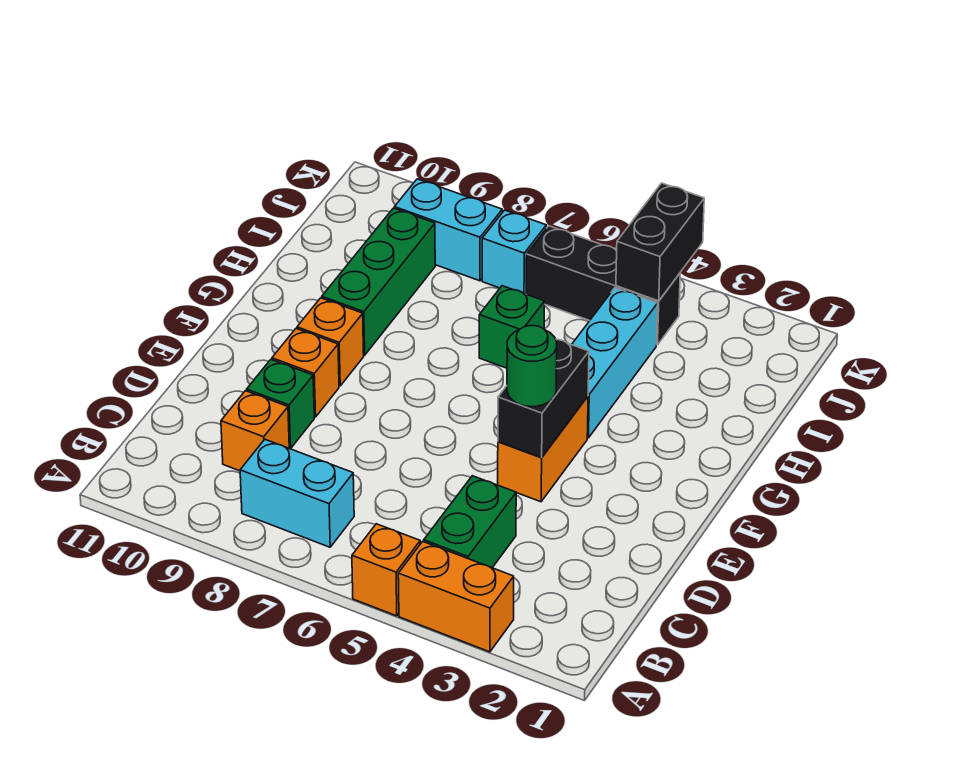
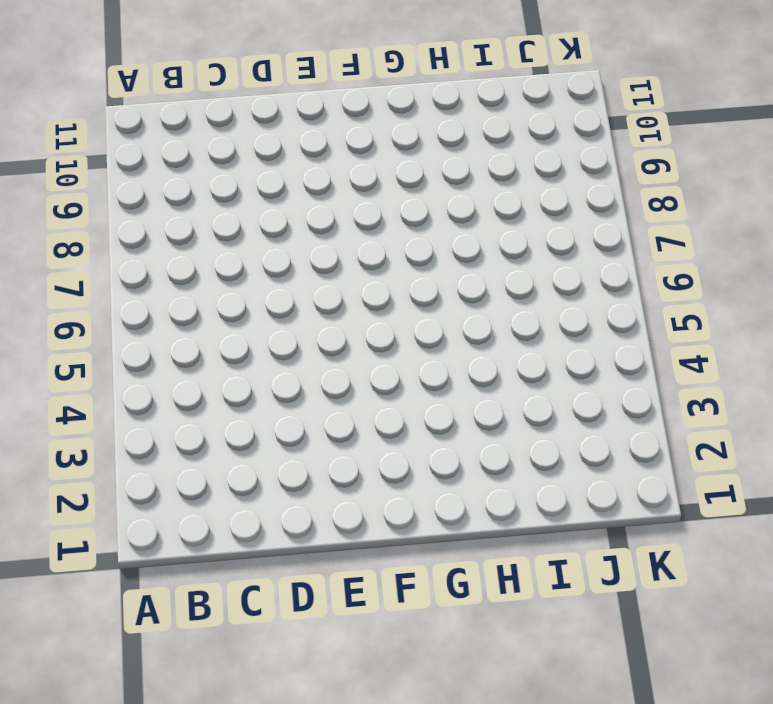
none -> orange brick A3:A4 level 1
none -> orange brick A5 level 1
none -> green brick B4:C4 level 1

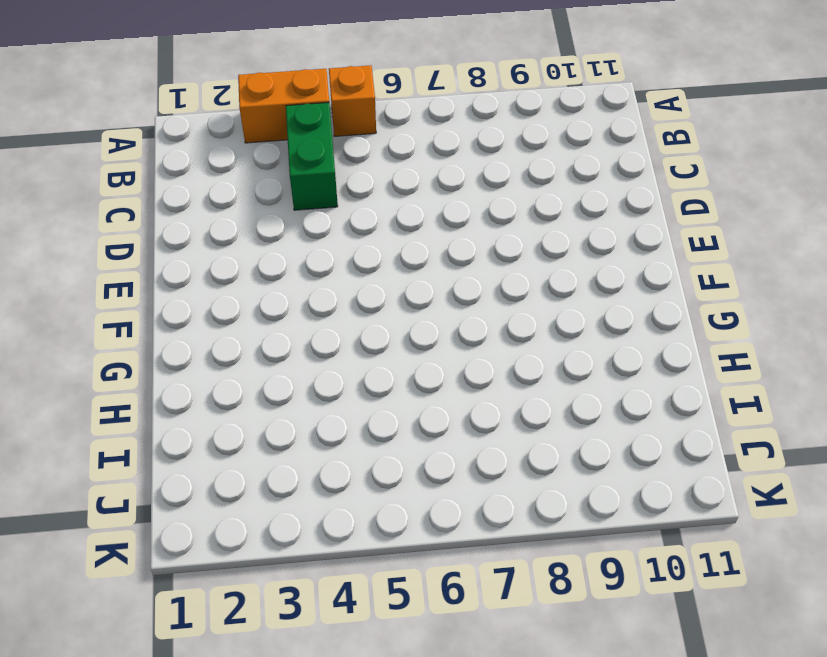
none -> cyan brick B7:B8 level 1
none -> orange brick C9 level 1
none -> green brick D9 level 1

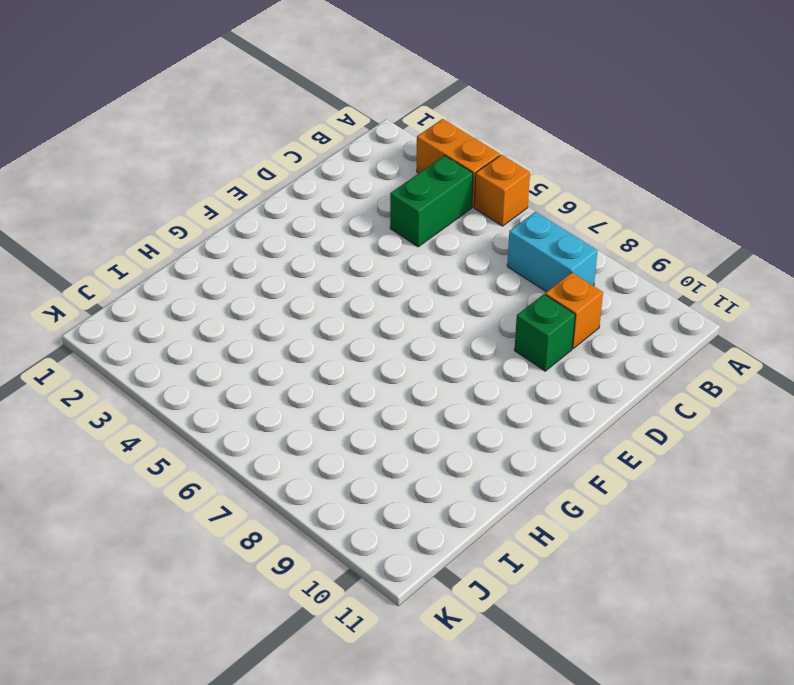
none -> orange brick E4:F4 level 1
none -> orange brick E9 level 1
none -> orange brick F9 level 1

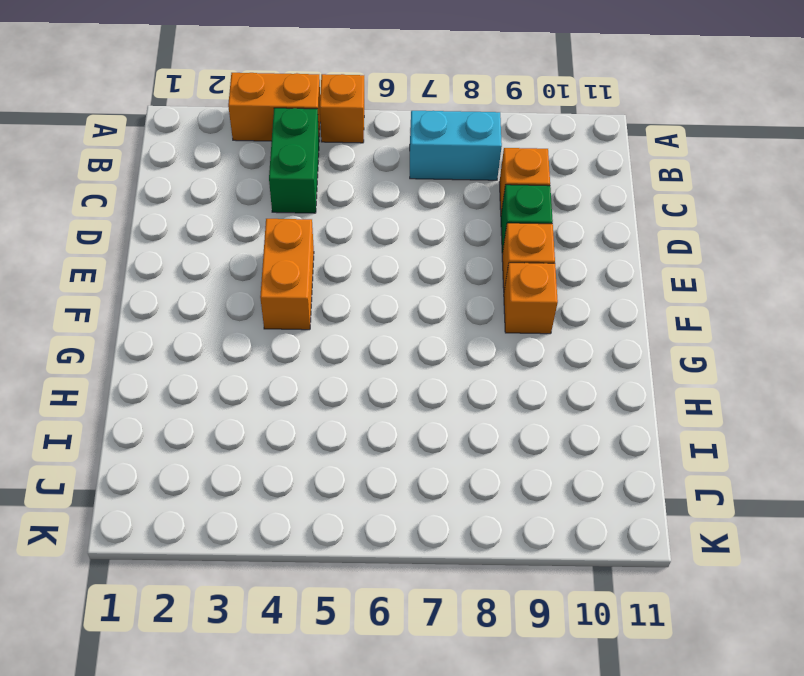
none -> cyan brick G4:I4 level 1
none -> green brick G9:I9 level 1
none -> green brick H6 level 1

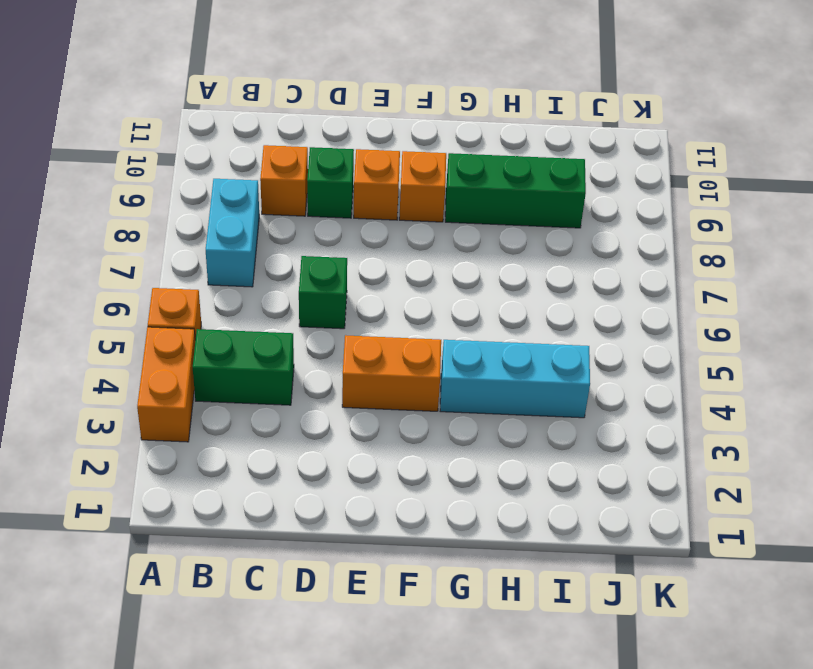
green brick D6 level 1 -> green brick H6 level 1
none -> black brick J4:J6 level 1
none -> cyan brick J7 level 1
none -> cyan brick J8:J9 level 1

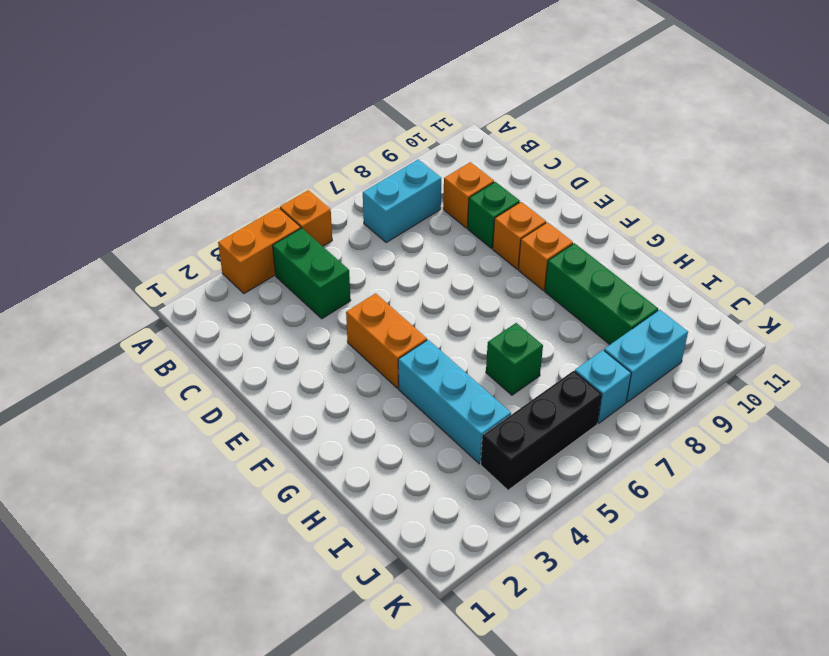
none -> black brick E4:F4 level 2
none -> black brick J4:K4 level 2
none -> green round brick E4 level 3

